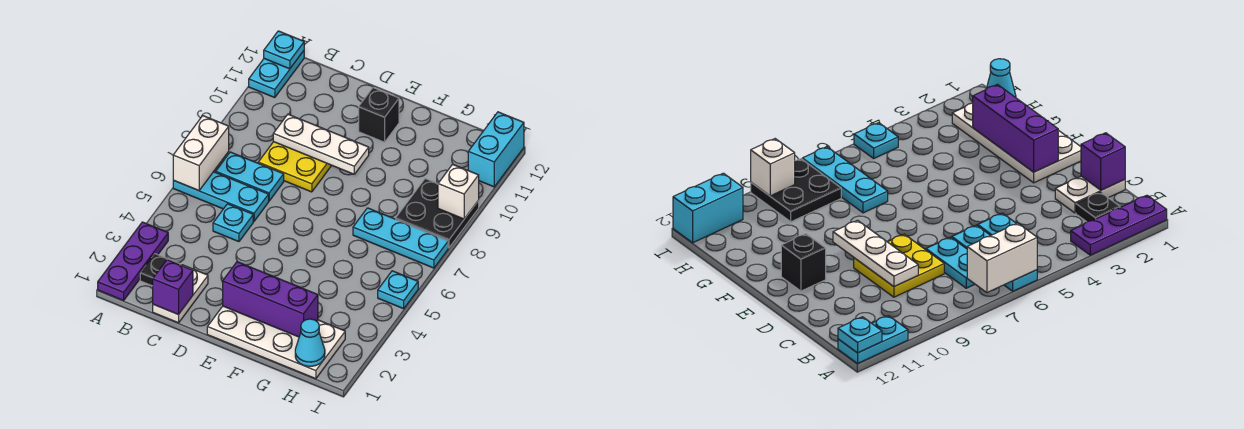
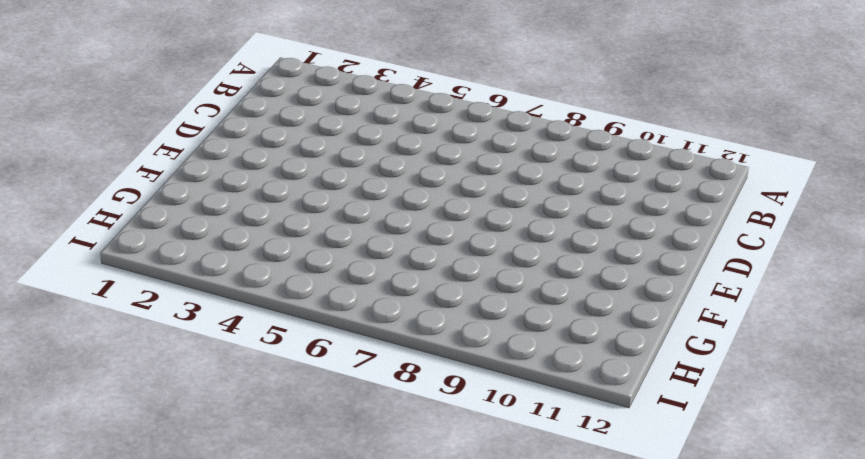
none -> purple plate A1:A3 level 1
none -> cyan plate A6:C6 level 1
none -> cyan plate A11:A12 level 1

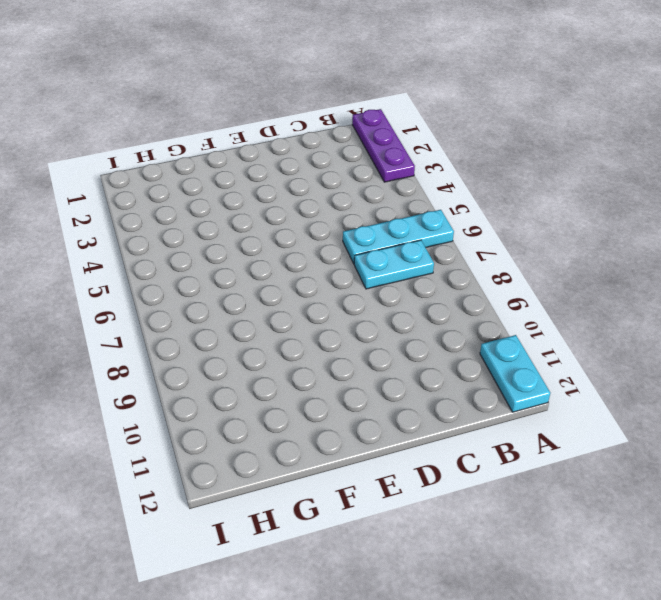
none -> black plate B2 level 1
none -> white plate C1:C2 level 1
none -> cyan plate C5 level 1

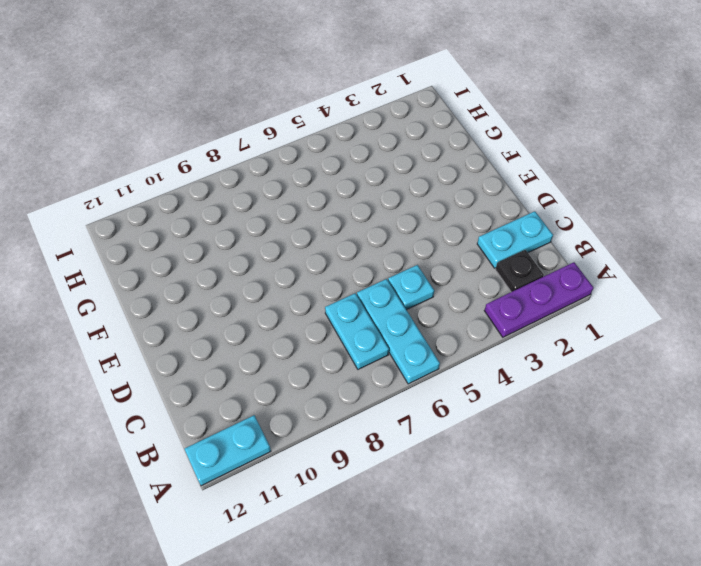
cyan plate C1:C2 level 1 -> white plate C1:C2 level 1
none -> yellow plate C8:D9 level 1
none -> white plate E1:H2 level 1
none -> black brick E11 level 1

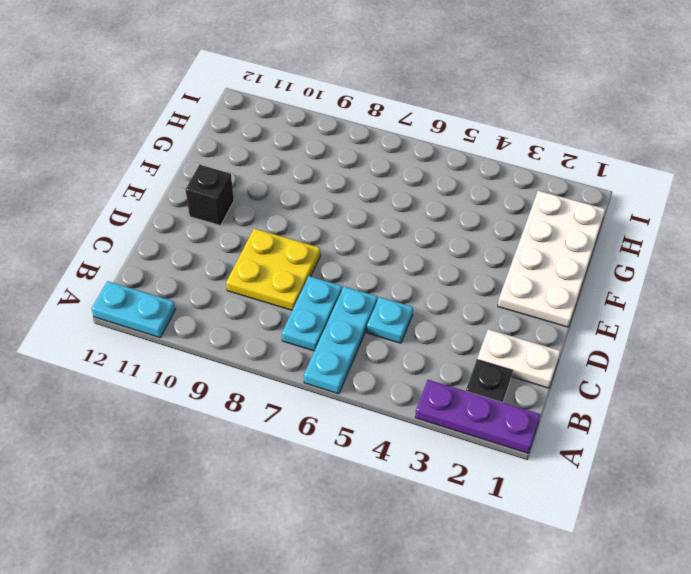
none -> cyan plate G7:I7 level 1
none -> black plate H8:I9 level 1
none -> cyan plate I5 level 1

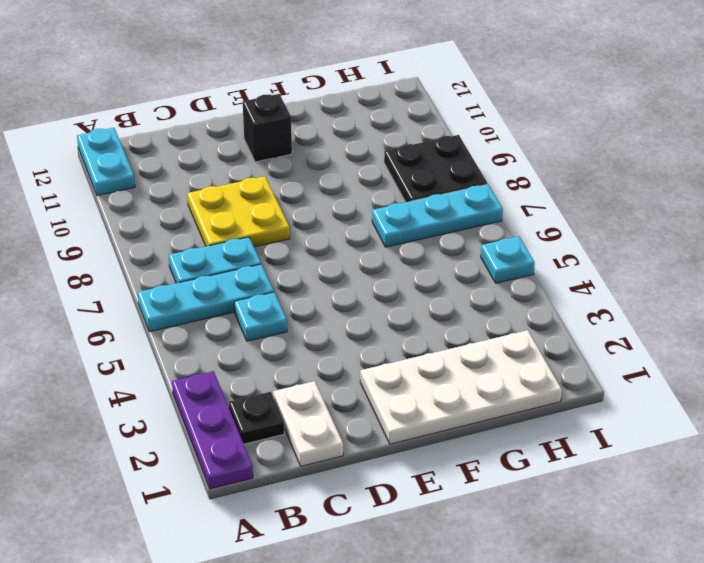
none -> cyan brick I11:I12 level 1
none -> white brick A6:A7 level 2
none -> cyan plate A12 level 2

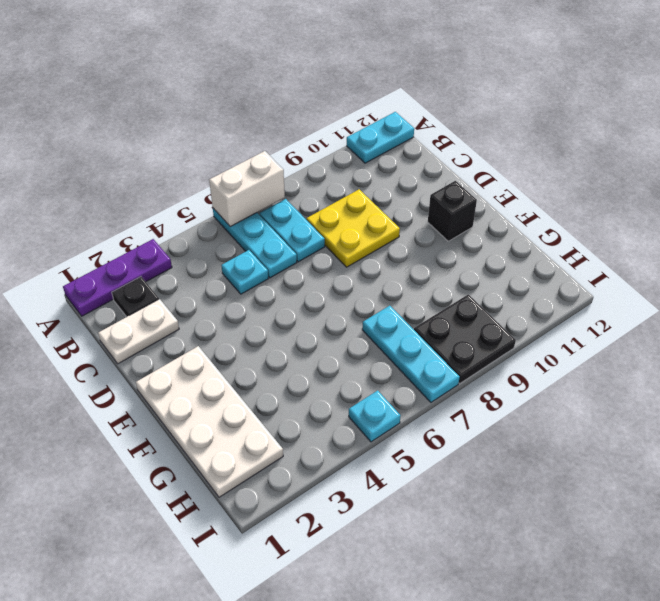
none -> cyan brick I11:I12 level 1
none -> cyan plate A12 level 2
none -> purple brick C1 level 2

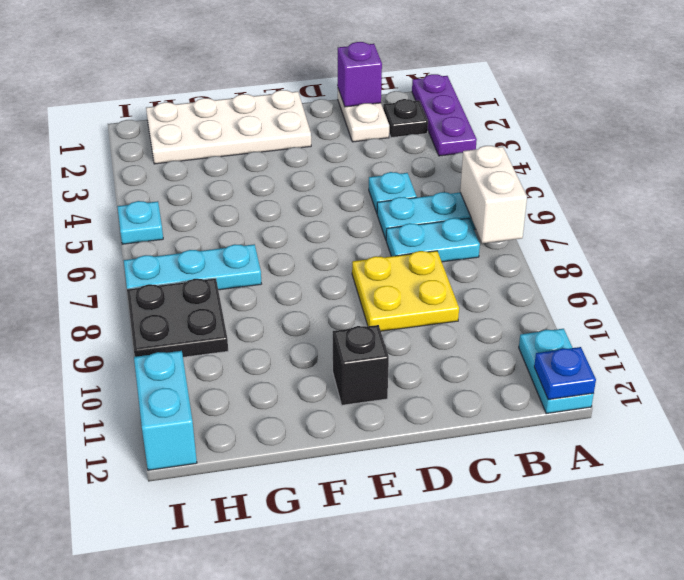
blue plate A12 level 2 -> cyan plate A12 level 2
none -> white plate C9:E9 level 2
none -> purple brick E2:G2 level 2
none -> cyan cone H1 level 2

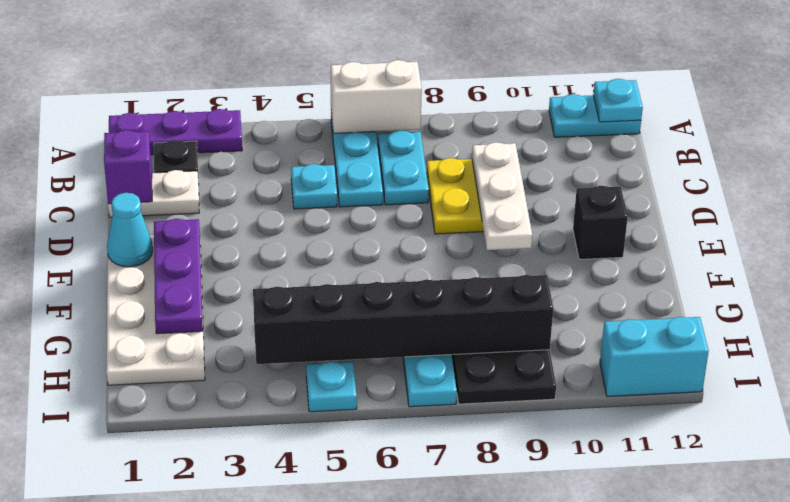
cyan cone E1 level 2 -> cyan cone H1 level 2
purple plate E2:G2 level 2 -> purple brick E2:G2 level 2
black brick H4:H9 level 2 -> none
none -> white brick I9 level 2

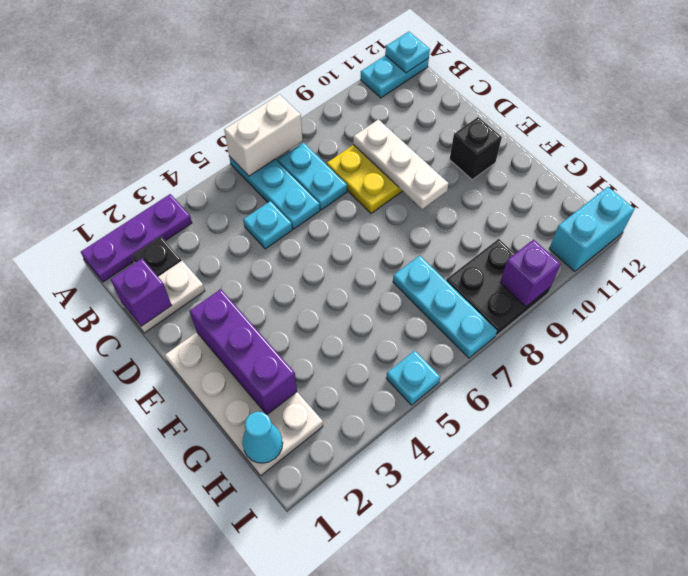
purple brick I9 level 2 -> white brick I9 level 2

